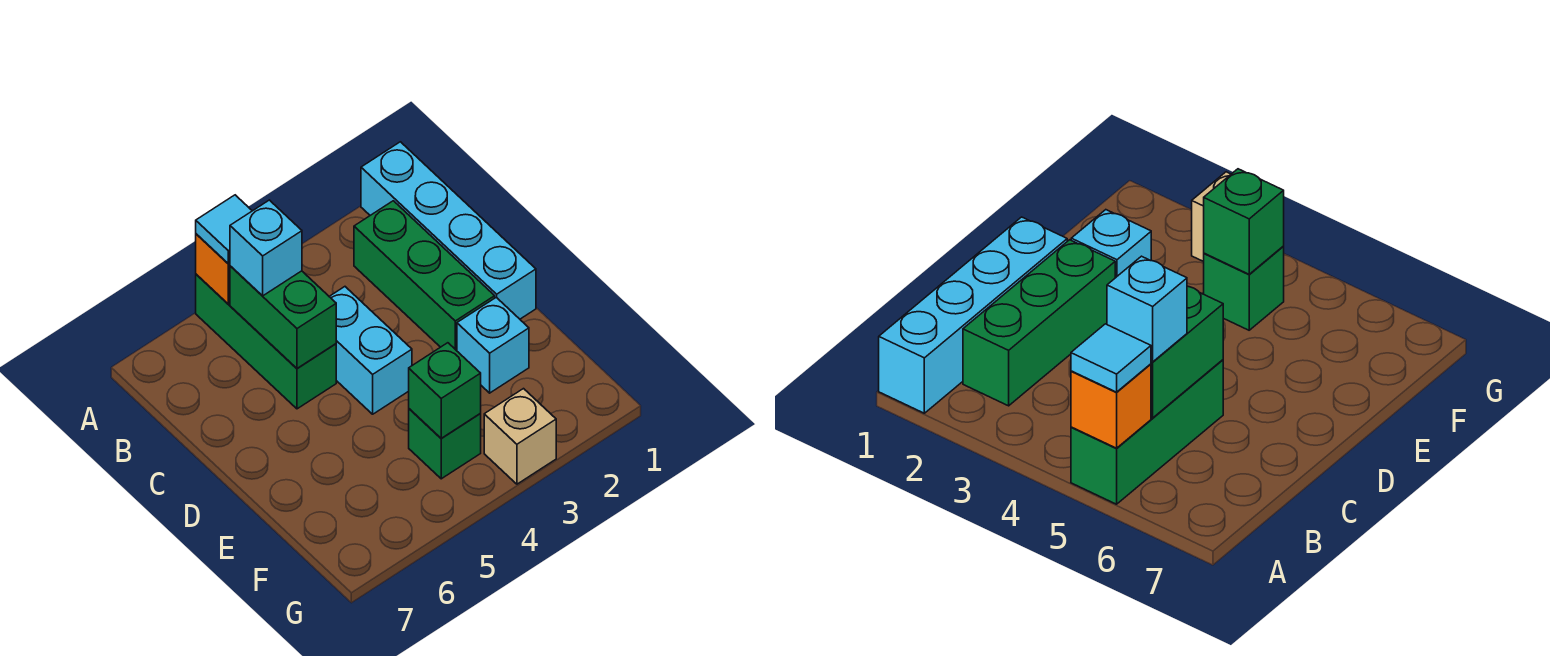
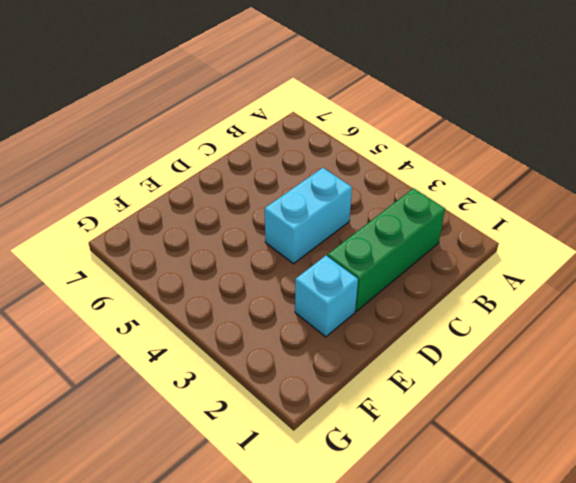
none -> cyan brick A1:D1 level 1
none -> green brick A5:C5 level 1
none -> green brick F4 level 1

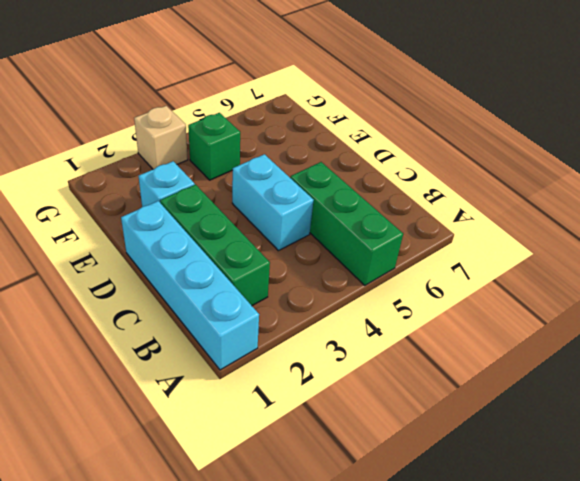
none -> orange brick A5 level 2
none -> green brick B5:C5 level 2
none -> green brick F4 level 2

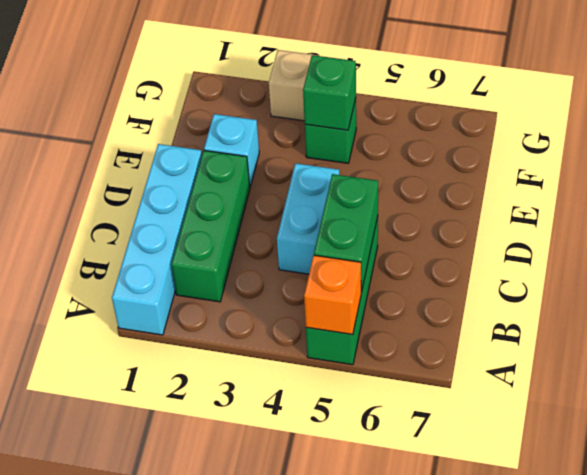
none -> cyan tile A5 level 3
none -> cyan brick B5 level 3

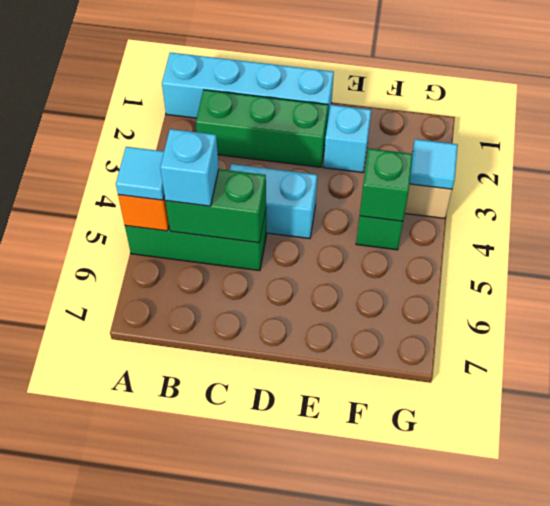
cyan tile G3 level 2 -> none

